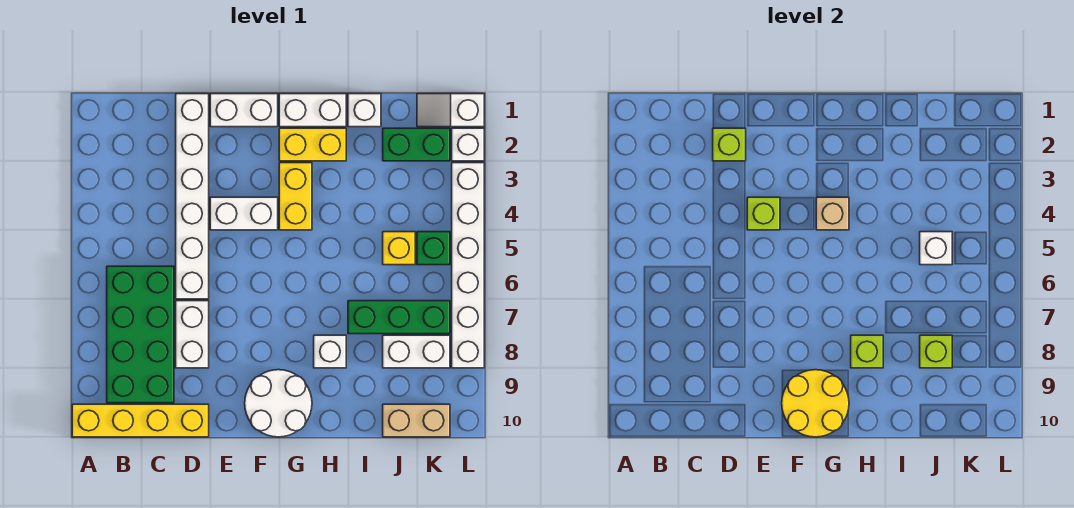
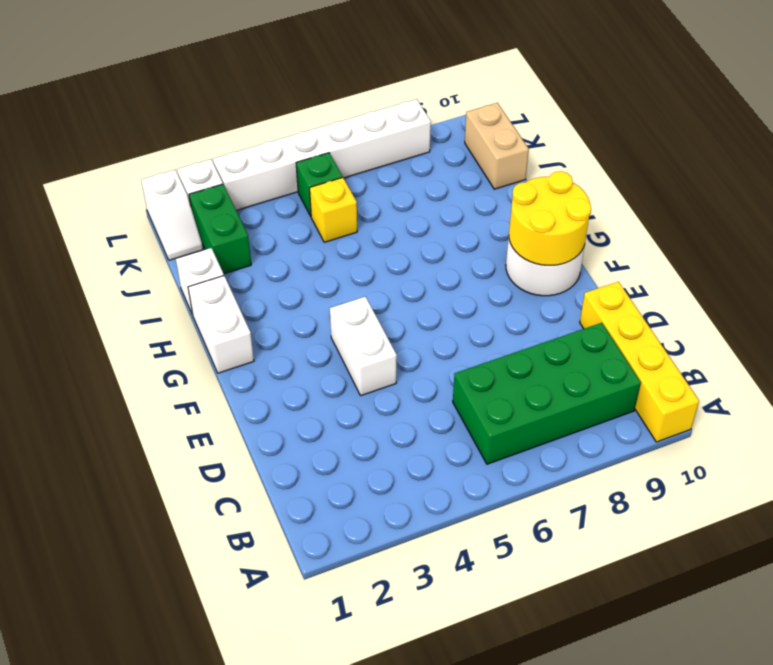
none -> white brick D1:D6 level 1
none -> white brick D7:D8 level 1
none -> white brick E1:F1 level 1

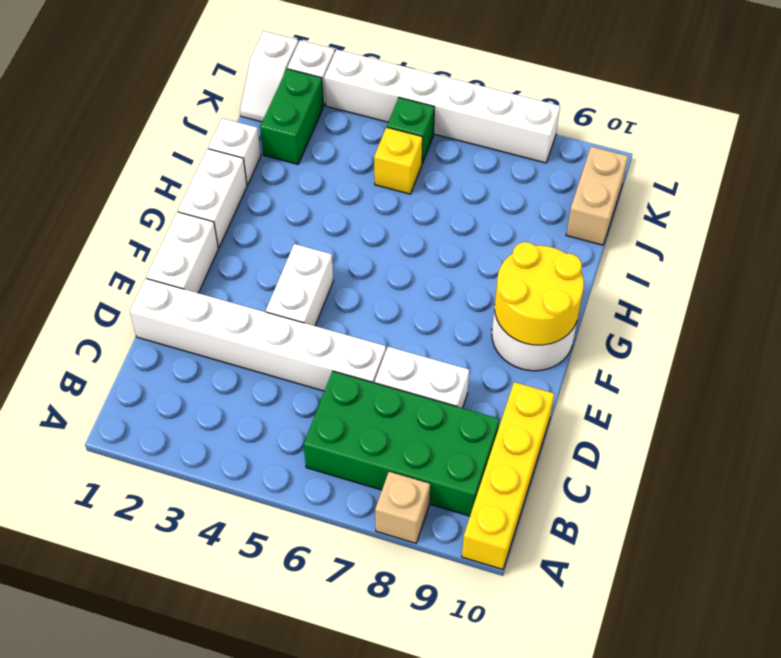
tan brick A8 level 1 -> tan brick G4 level 2
none -> yellow brick G2:H2 level 1
none -> yellow brick G3:G4 level 1
none -> white brick H8 level 1

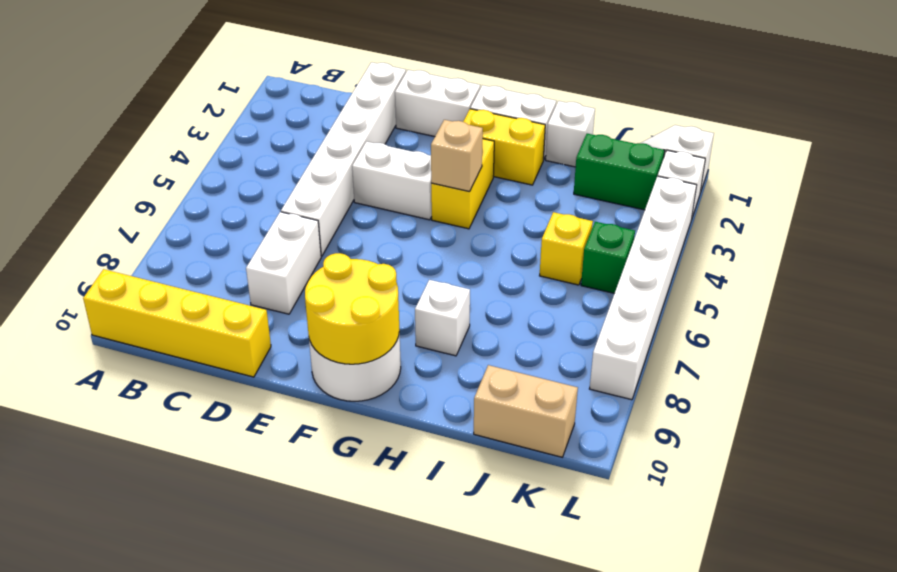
none -> green brick B6:C9 level 1
none -> green brick I7:K7 level 1
none -> white brick J8:K8 level 1

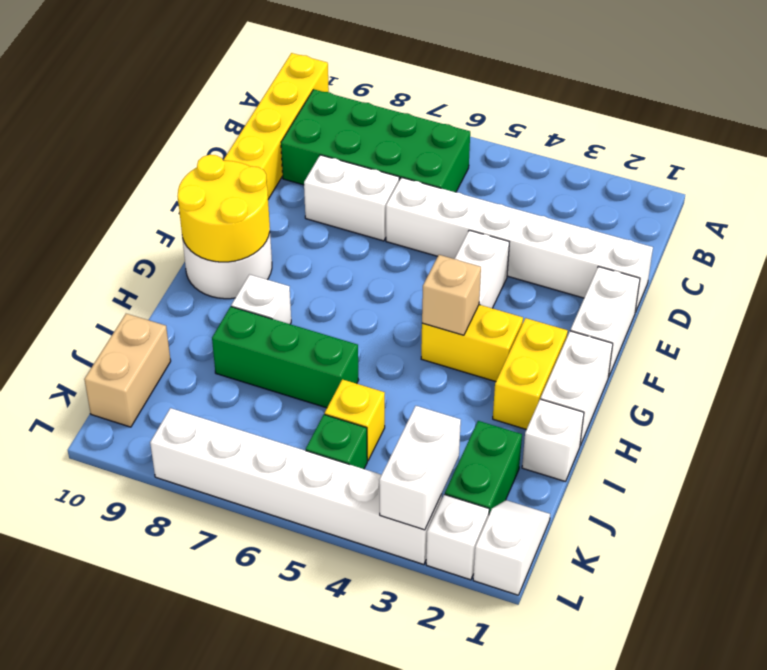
green brick I6:I8 level 1 -> green brick I7:K7 level 1
white brick K3:L3 level 2 -> white brick J8:K8 level 1
none -> lime brick D2 level 2
none -> lime brick E4 level 2
none -> lime brick H8 level 2

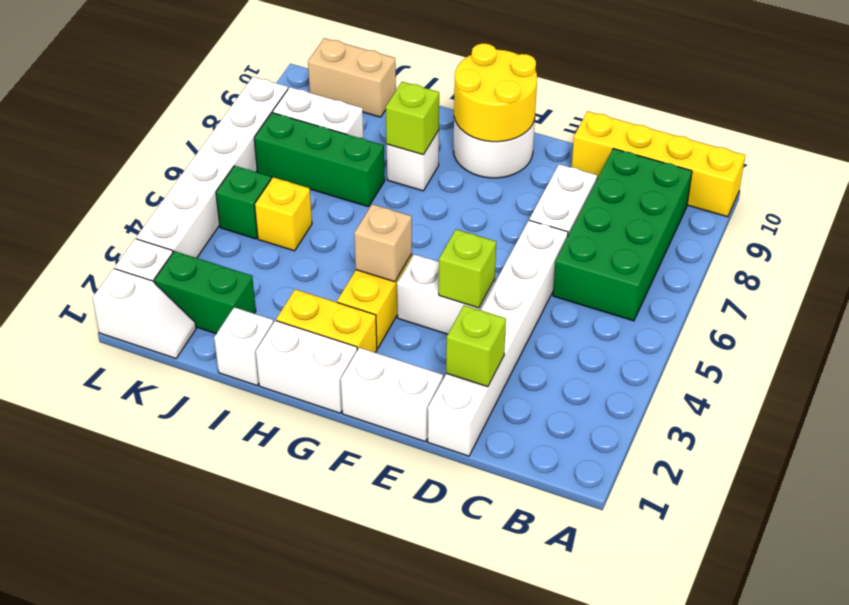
none -> white brick J5 level 2
none -> lime brick J8 level 2

